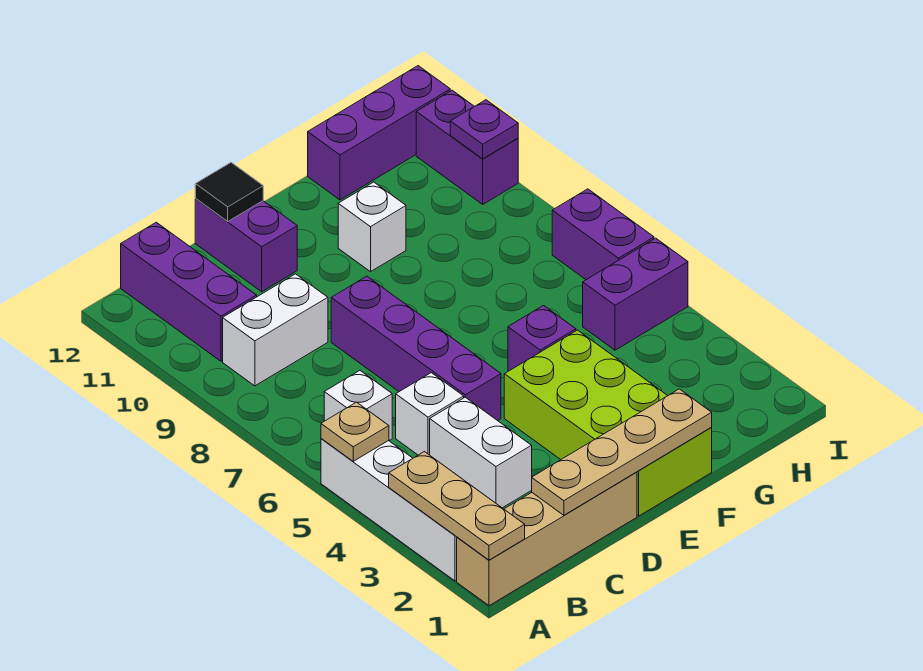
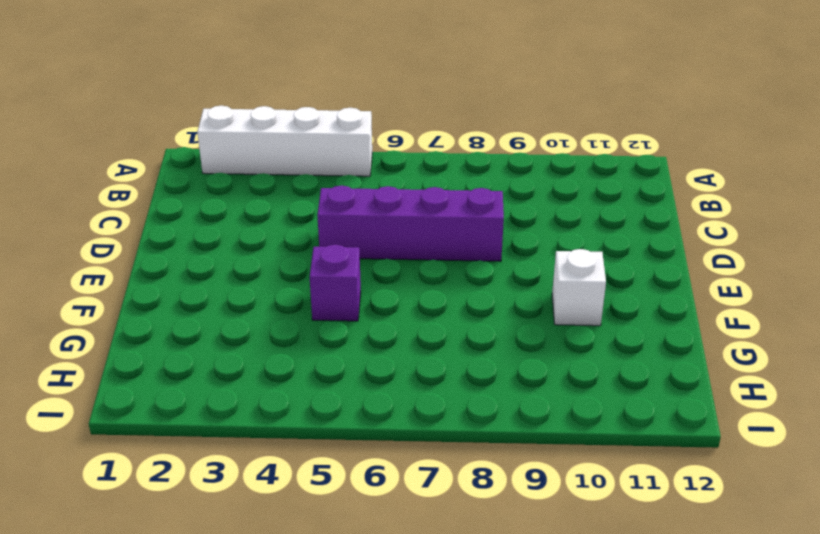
none -> tan brick A1:D1 level 1
none -> white brick B6 level 1
none -> white brick B9:C9 level 1

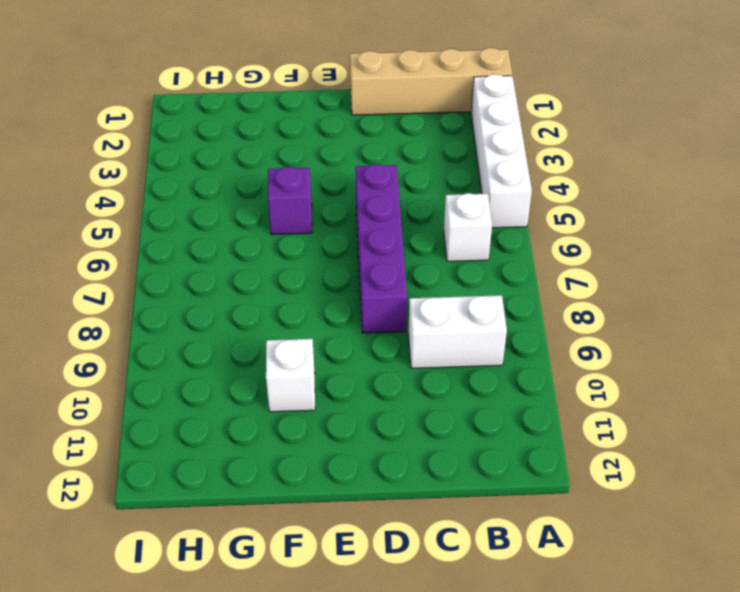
none -> purple brick B10:B12 level 1
none -> white brick C3:C4 level 1
none -> white brick C5 level 1

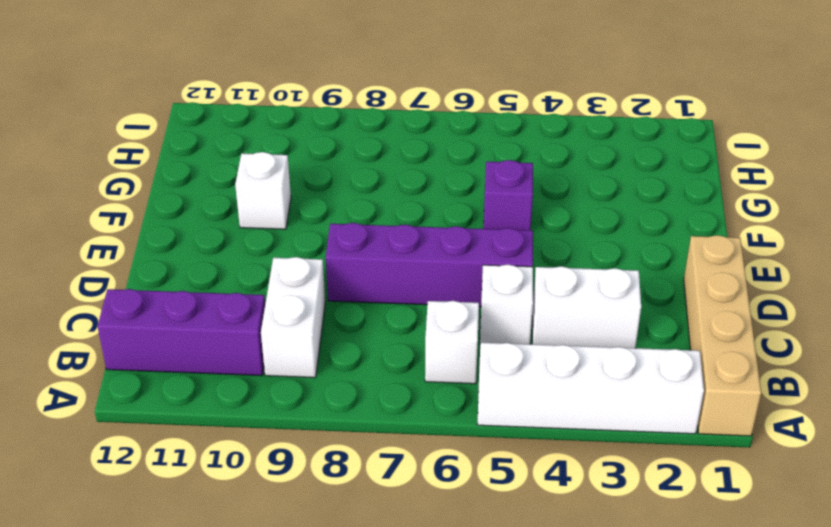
none -> purple brick D11:D12 level 1
none -> lime brick E1:F4 level 1
none -> purple brick G12:I12 level 1

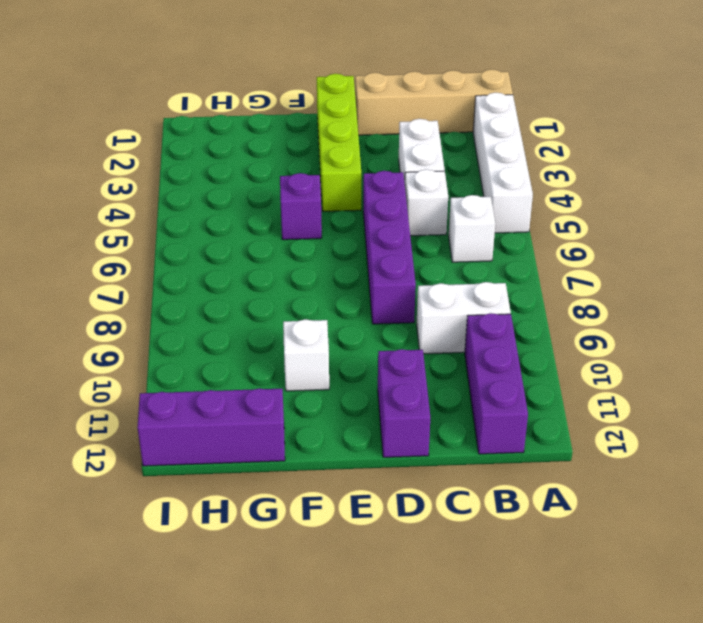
lime brick E1:E4 level 1 -> lime brick E1:F4 level 1
none -> purple brick H5:I5 level 1
none -> purple brick I6:I7 level 1
none -> purple brick I10:I11 level 1

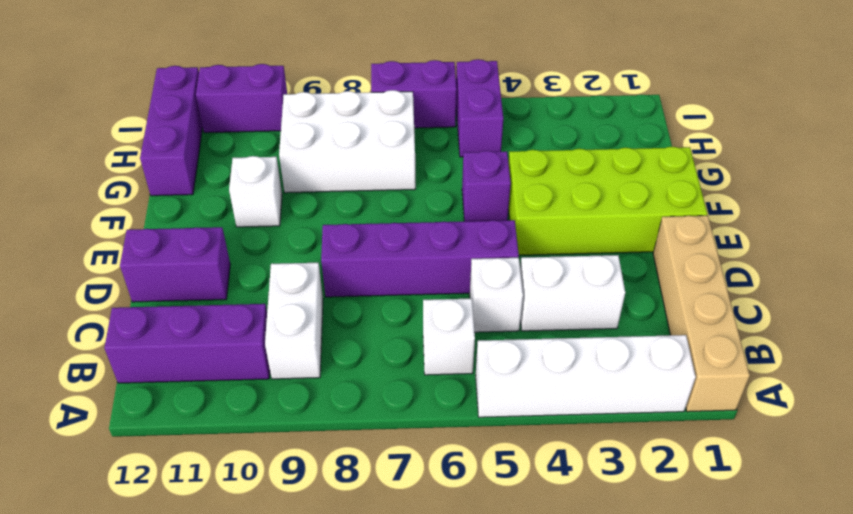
white brick G7:H9 level 1 -> none
none -> tan plate A1:A3 level 2
none -> tan plate A5 level 2
none -> tan plate C1:F1 level 2

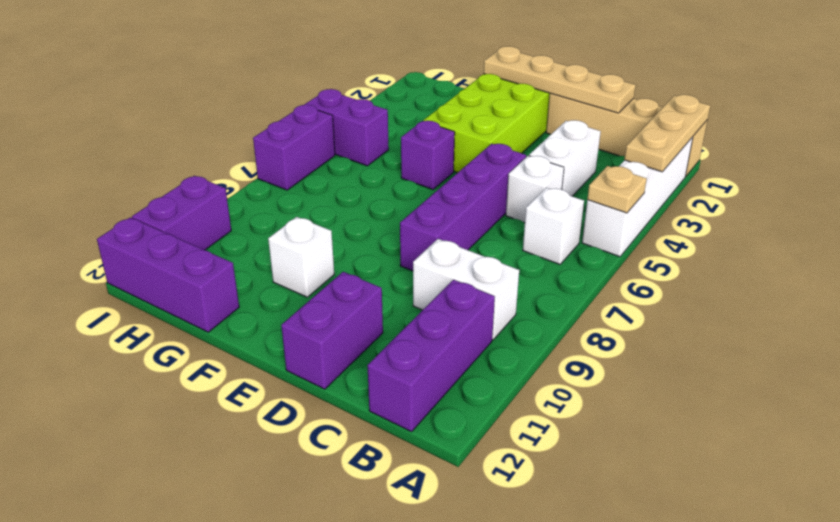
none -> black tile D12 level 2
none -> purple plate I10 level 2

